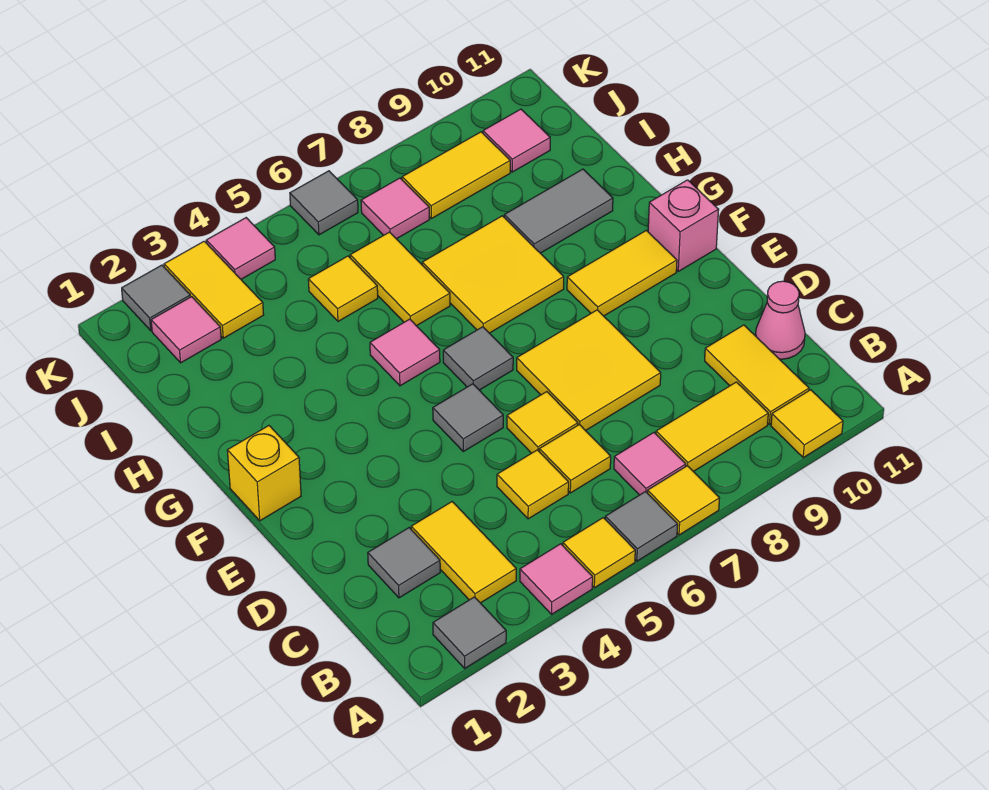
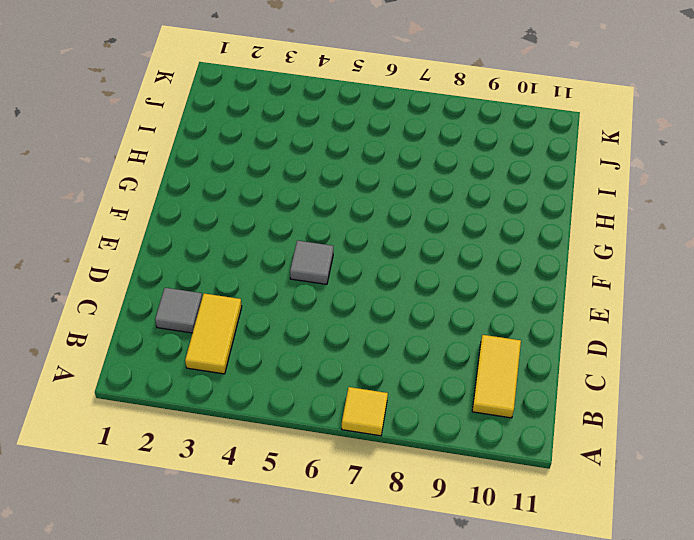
none -> grey tile A2 level 1
none -> pink tile A4 level 1
none -> yellow tile A5 level 1
none -> grey tile A6 level 1

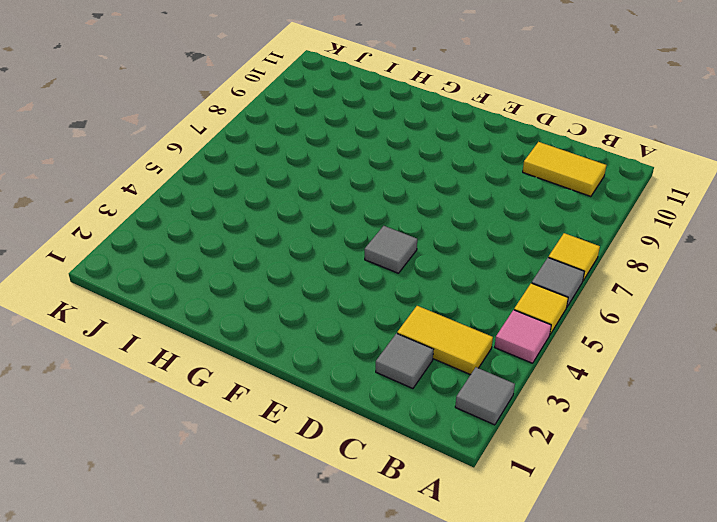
none -> yellow tile A10 level 1
none -> pink tile B7 level 1
none -> yellow tile B8:B9 level 1
none -> yellow tile C5 level 1

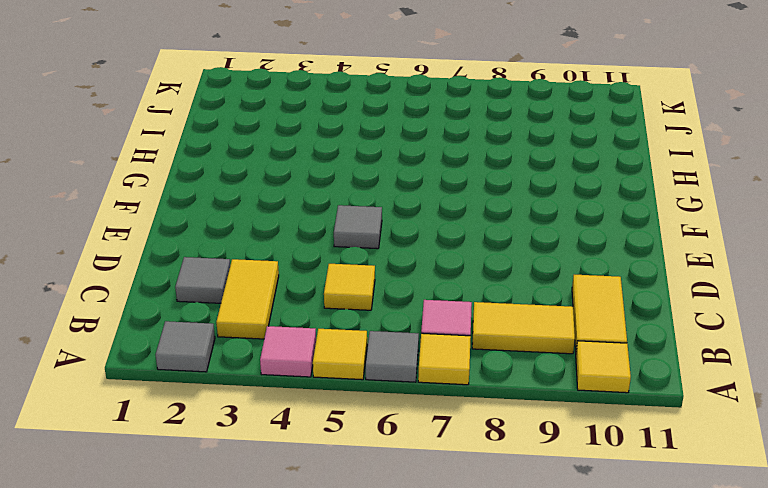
none -> yellow tile C6 level 1
none -> pink cone C11 level 1
none -> yellow tile D6 level 1
none -> yellow tile D7:E8 level 1

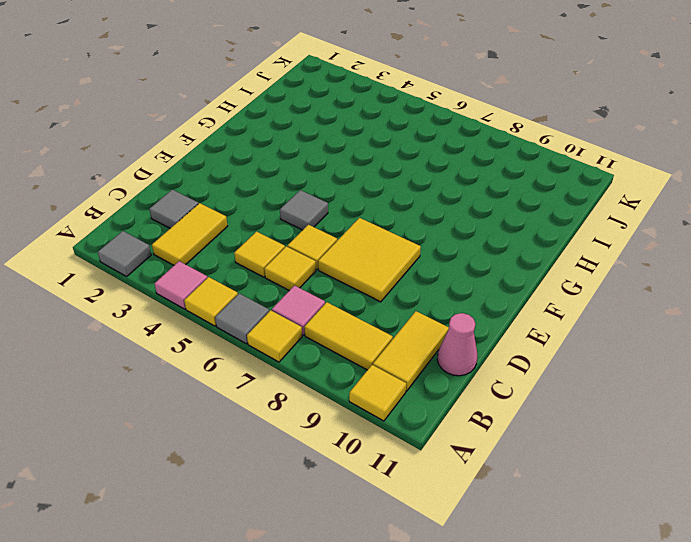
none -> yellow brick F1 level 1
none -> grey tile F6 level 1
none -> yellow tile F9:F10 level 1
none -> pink brick F11 level 1

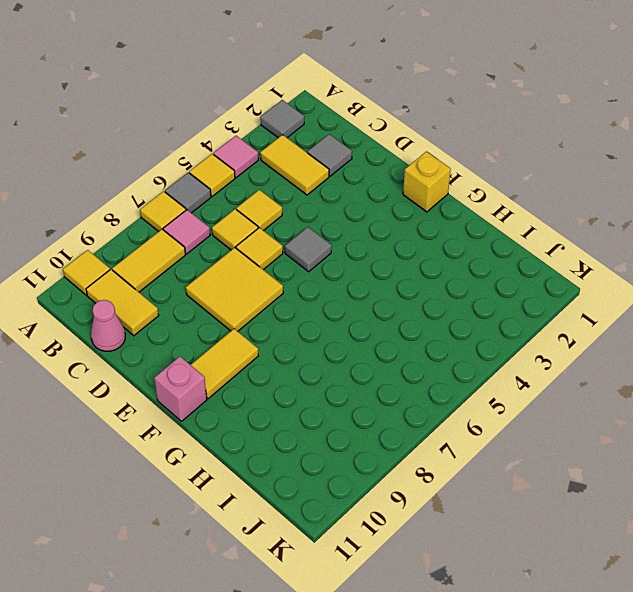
none -> grey tile F6 level 1
none -> pink tile G5 level 1
none -> yellow tile G7:H8 level 1
none -> yellow tile H6:I6 level 1

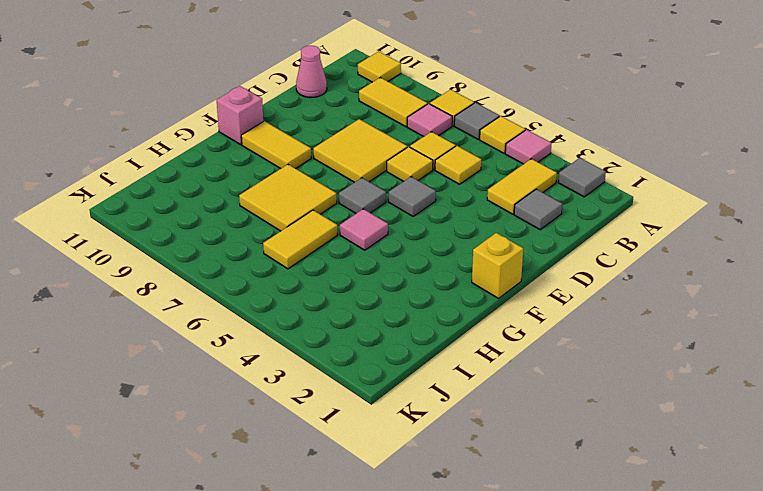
none -> yellow tile B10:C10 level 1
none -> grey tile H9:H10 level 1
none -> yellow tile I5 level 1
none -> pink tile J2 level 1

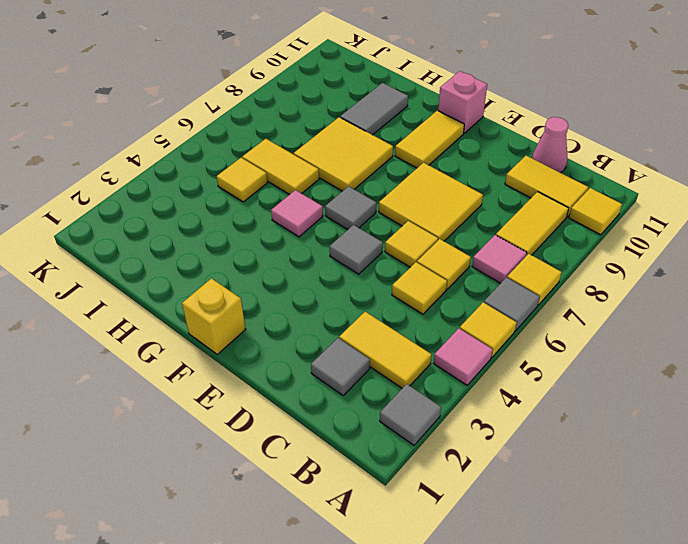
none -> pink tile J2 level 1
none -> yellow tile J3:K3 level 1
none -> pink tile J7 level 1
none -> yellow tile J8:J9 level 1

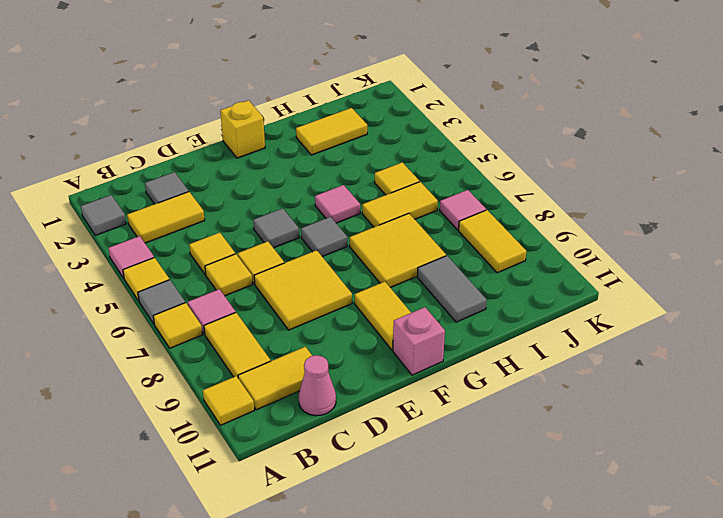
yellow tile H2:I2 level 1 -> yellow tile J3:K3 level 1
none -> pink tile J2 level 1
none -> pink tile J10 level 1
none -> grey tile K2 level 1
none -> pink tile K4 level 1

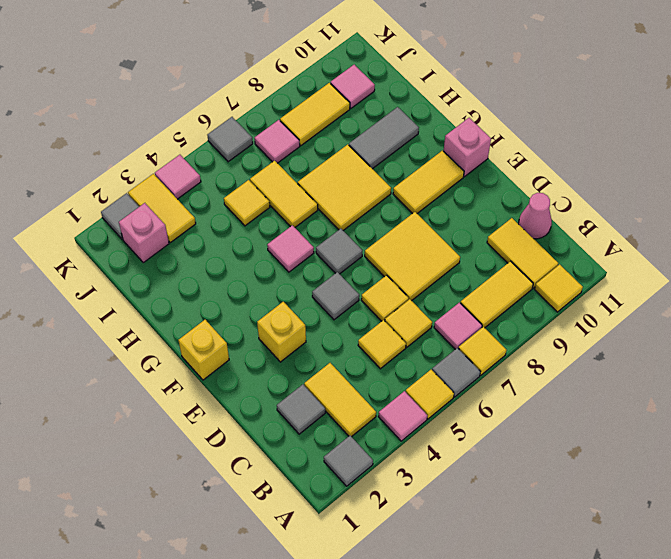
yellow brick E3 level 1 -> none
pink brick J2 level 1 -> pink tile J2 level 1

